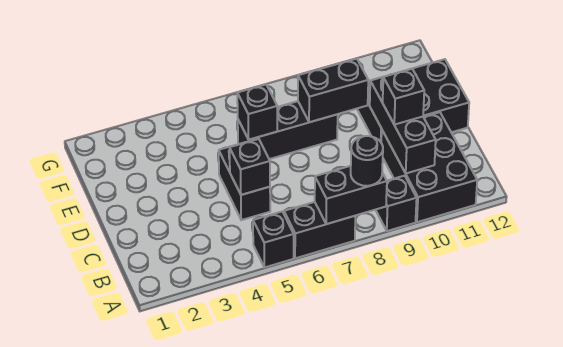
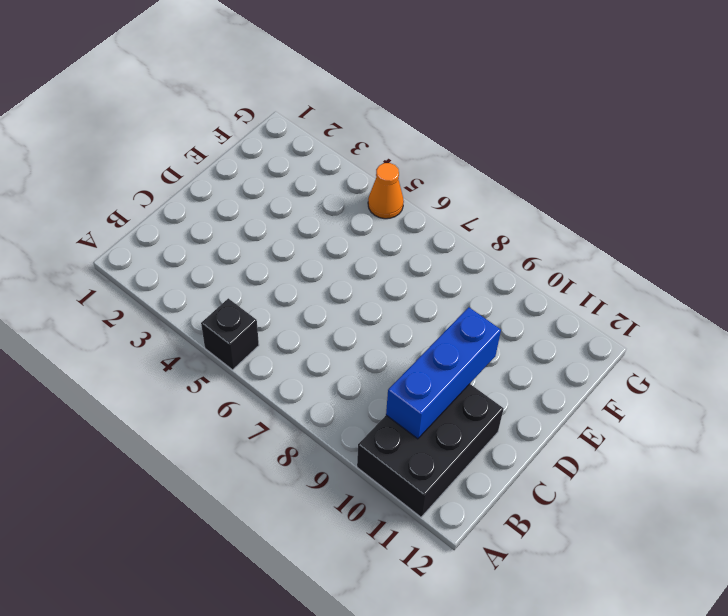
blue brick B10:D10 level 2 -> black brick B10:D10 level 2
orange cone G5 level 1 -> none
none -> black brick A6:A7 level 1
none -> black brick A9 level 1
none -> black brick C5:D5 level 1

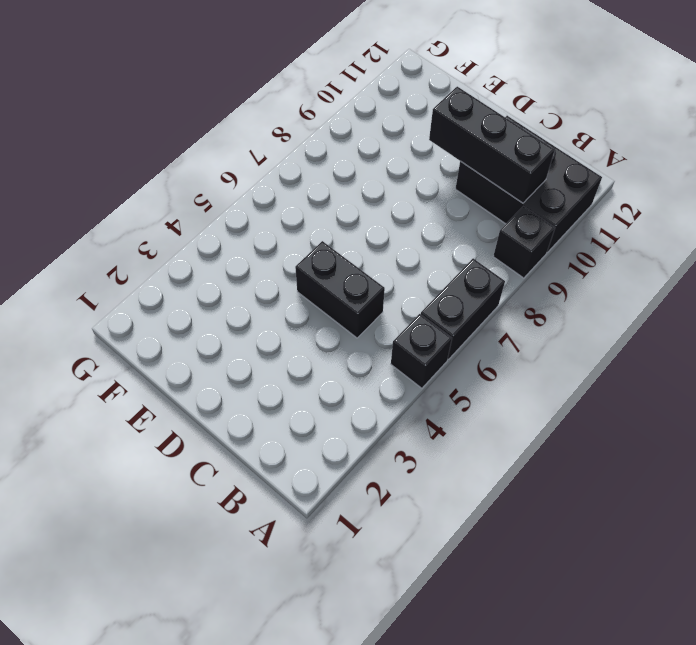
none -> black brick D10:E12 level 1
none -> black brick E6:E8 level 1
none -> black brick A7:A8 level 2

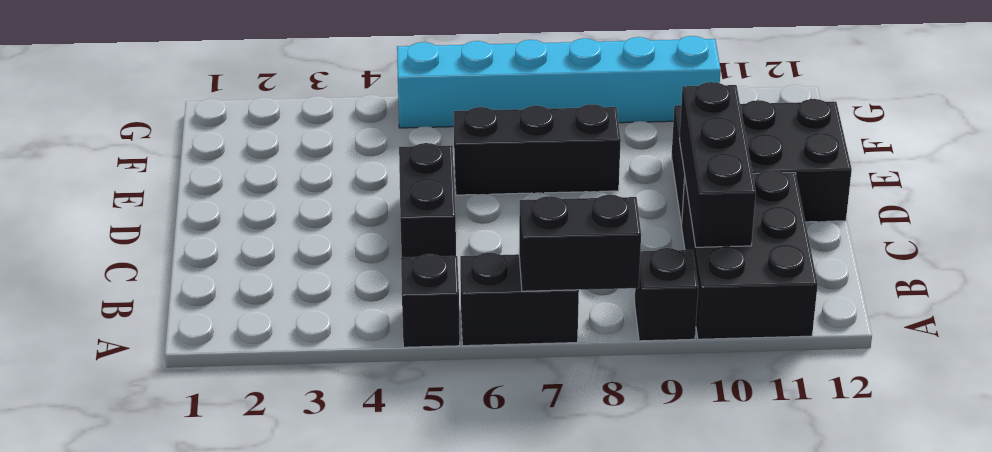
cyan brick G5:G10 level 1 -> none
none -> black brick C5 level 2
none -> black brick E6 level 2
none -> black brick E8:E9 level 2

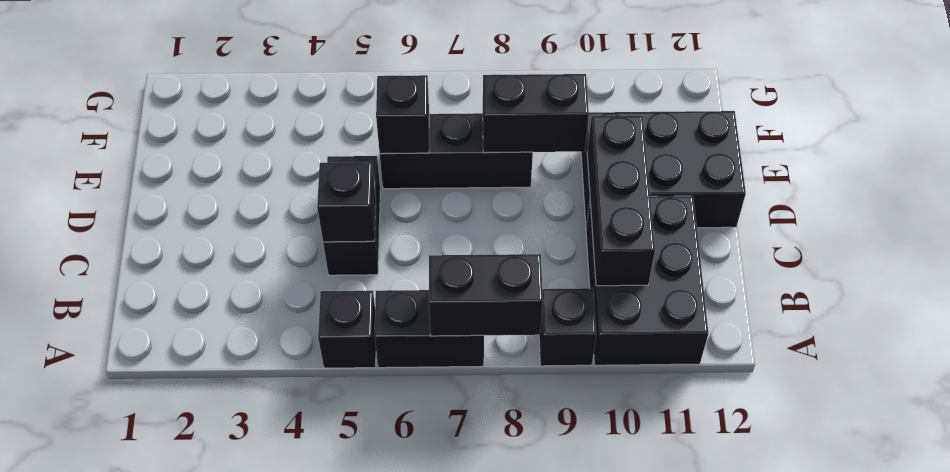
none -> black round brick A8 level 3
none -> black brick C10 level 3

